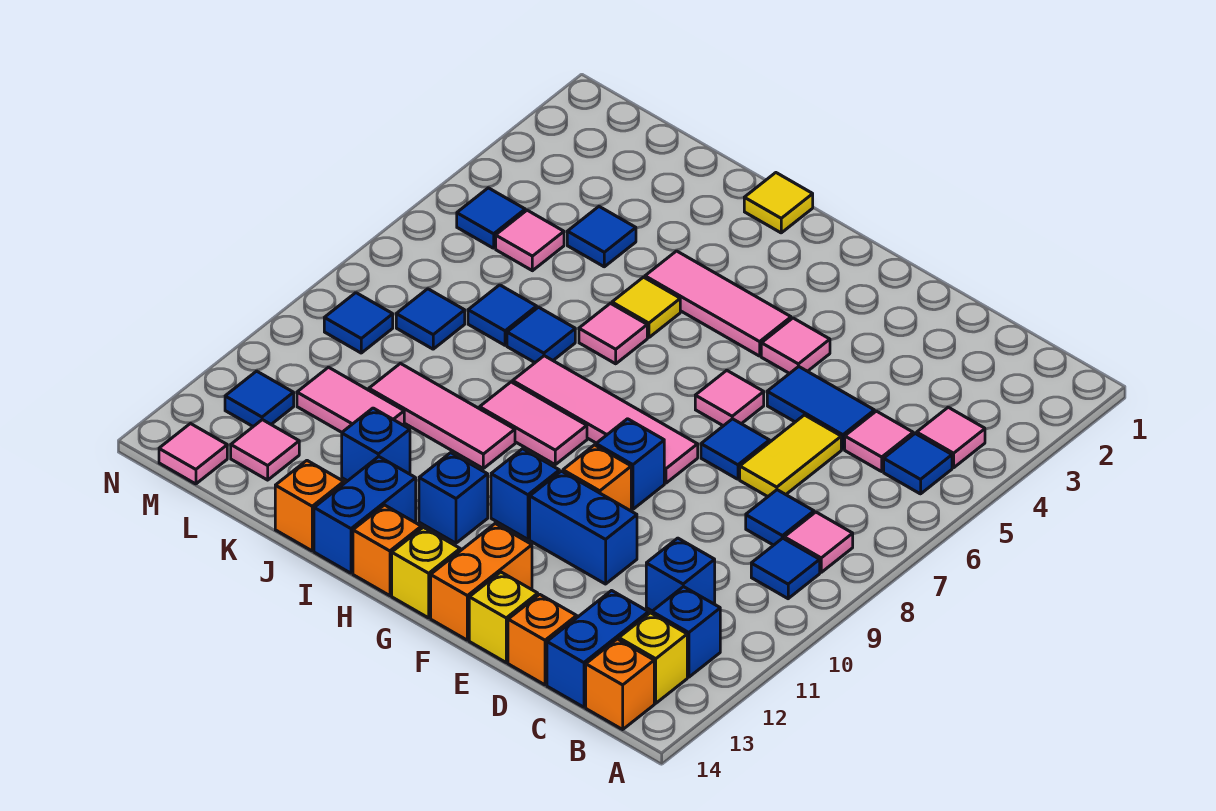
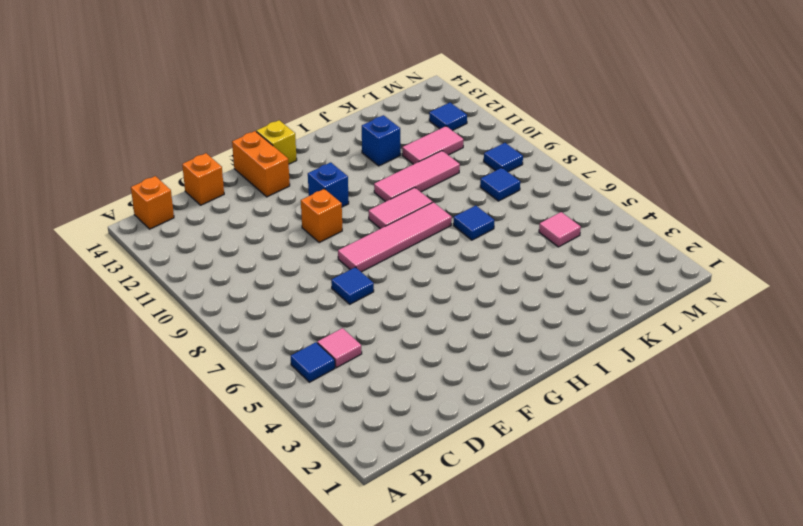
none -> pink tile B4 level 1
none -> pink tile B8 level 1
none -> blue tile B9 level 1
none -> blue brick B12 level 1

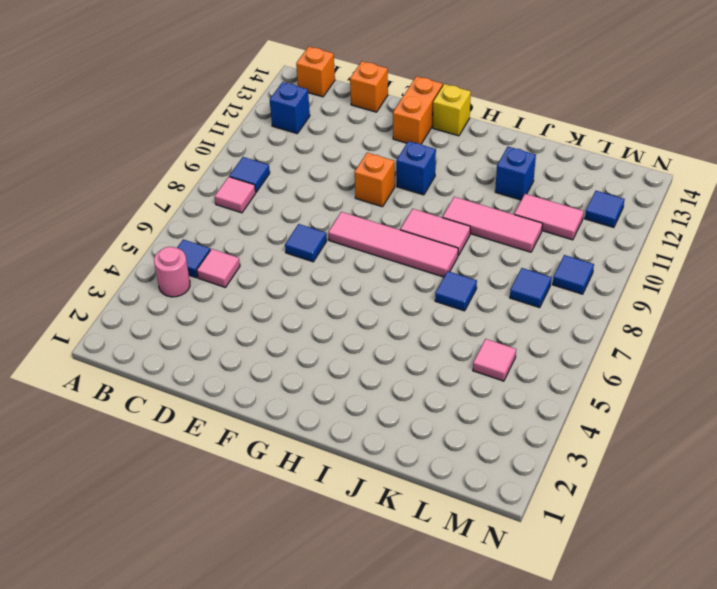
pink round brick B4 level 1 -> pink tile B4 level 1
none -> yellow brick B13 level 1
none -> blue tile C8 level 1
none -> blue brick C11 level 1
none -> blue brick C13:C14 level 1

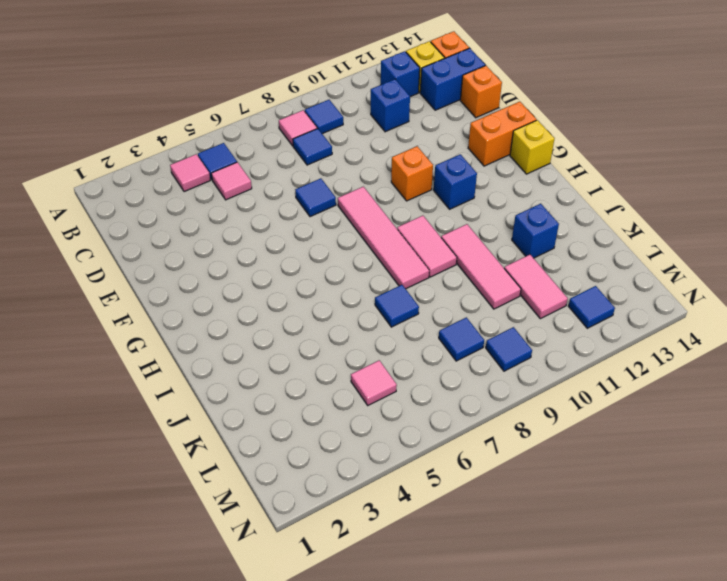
none -> blue tile D5:E5 level 1
none -> yellow tile D6:D7 level 1
none -> blue brick E11:F11 level 1
none -> yellow brick E14 level 1

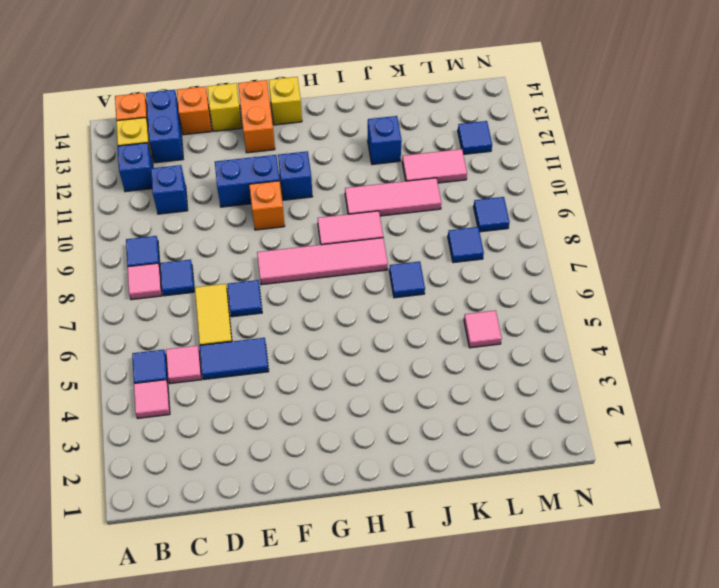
none -> pink tile F4 level 1
none -> pink tile F6 level 1
none -> blue brick F9 level 1
none -> pink tile G4:I4 level 1

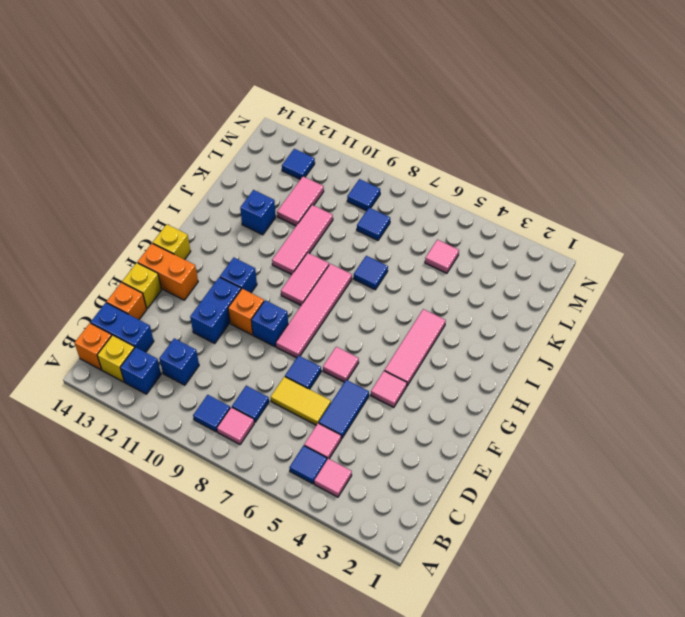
none -> blue brick H12 level 1
none -> orange brick H14 level 1
none -> yellow tile I1 level 1
none -> yellow tile I5 level 1

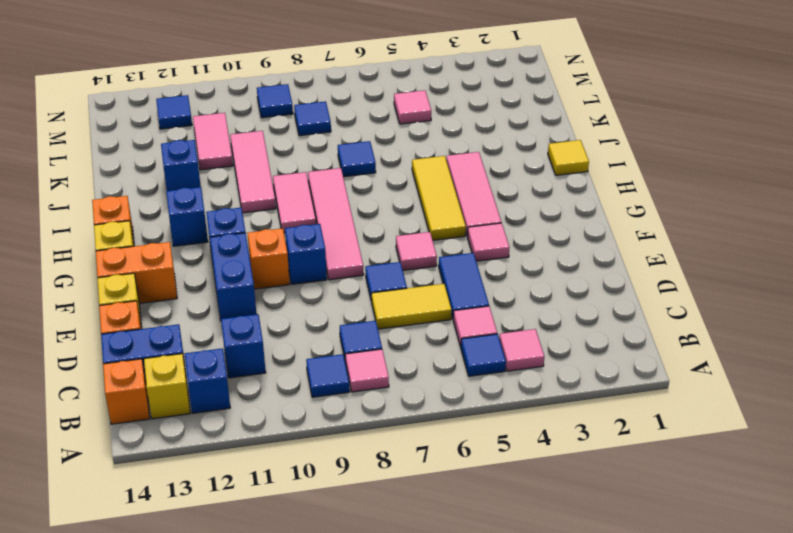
yellow tile G5:I5 level 1 -> yellow tile I5 level 1
none -> pink tile I6 level 1
none -> blue brick I13:I14 level 1
none -> orange brick J14 level 1
none -> blue tile K4 level 1

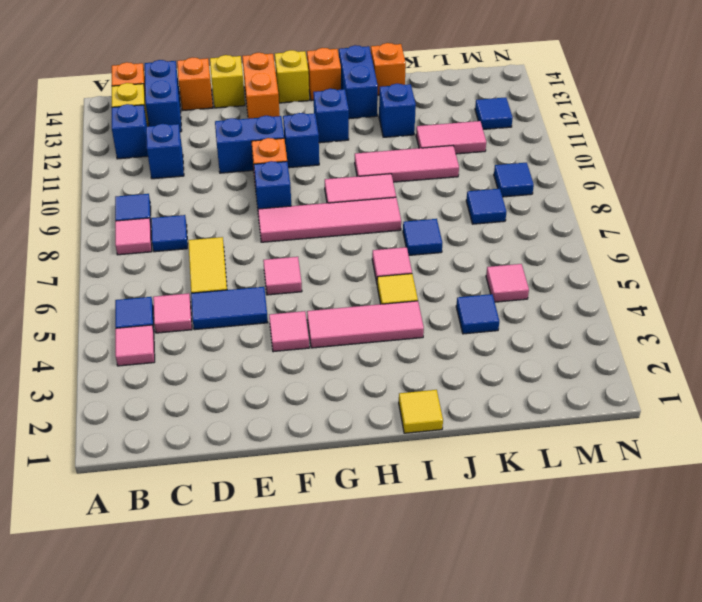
none -> blue tile E7 level 1
none -> blue tile K7 level 1
none -> pink tile L13 level 1
none -> blue tile M5 level 1

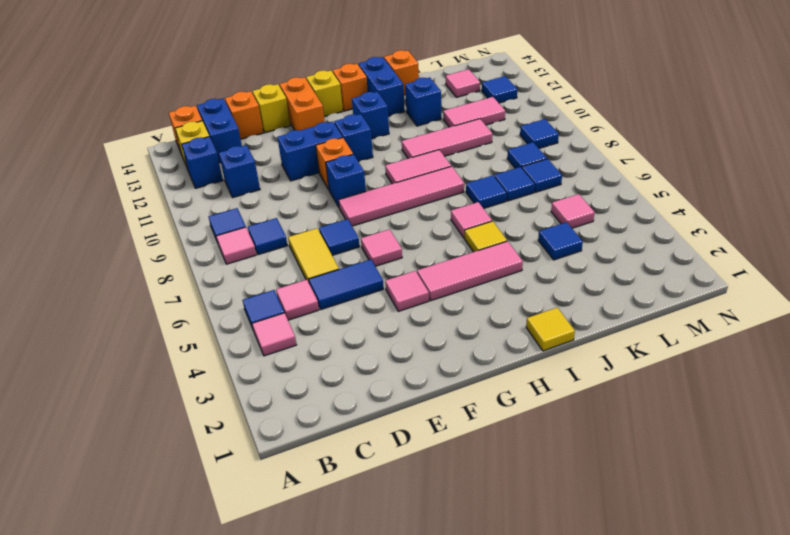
blue tile L7 level 1 -> blue tile M5 level 1
none -> pink tile M14 level 1

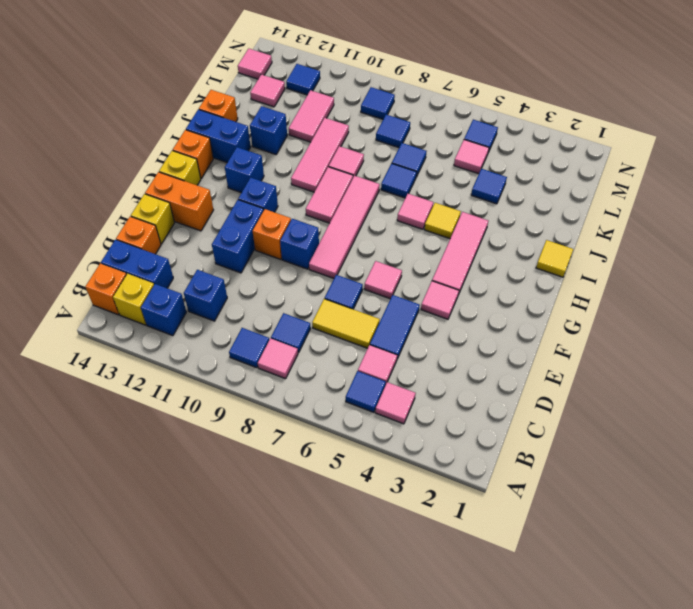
pink tile J9 level 1 -> none

